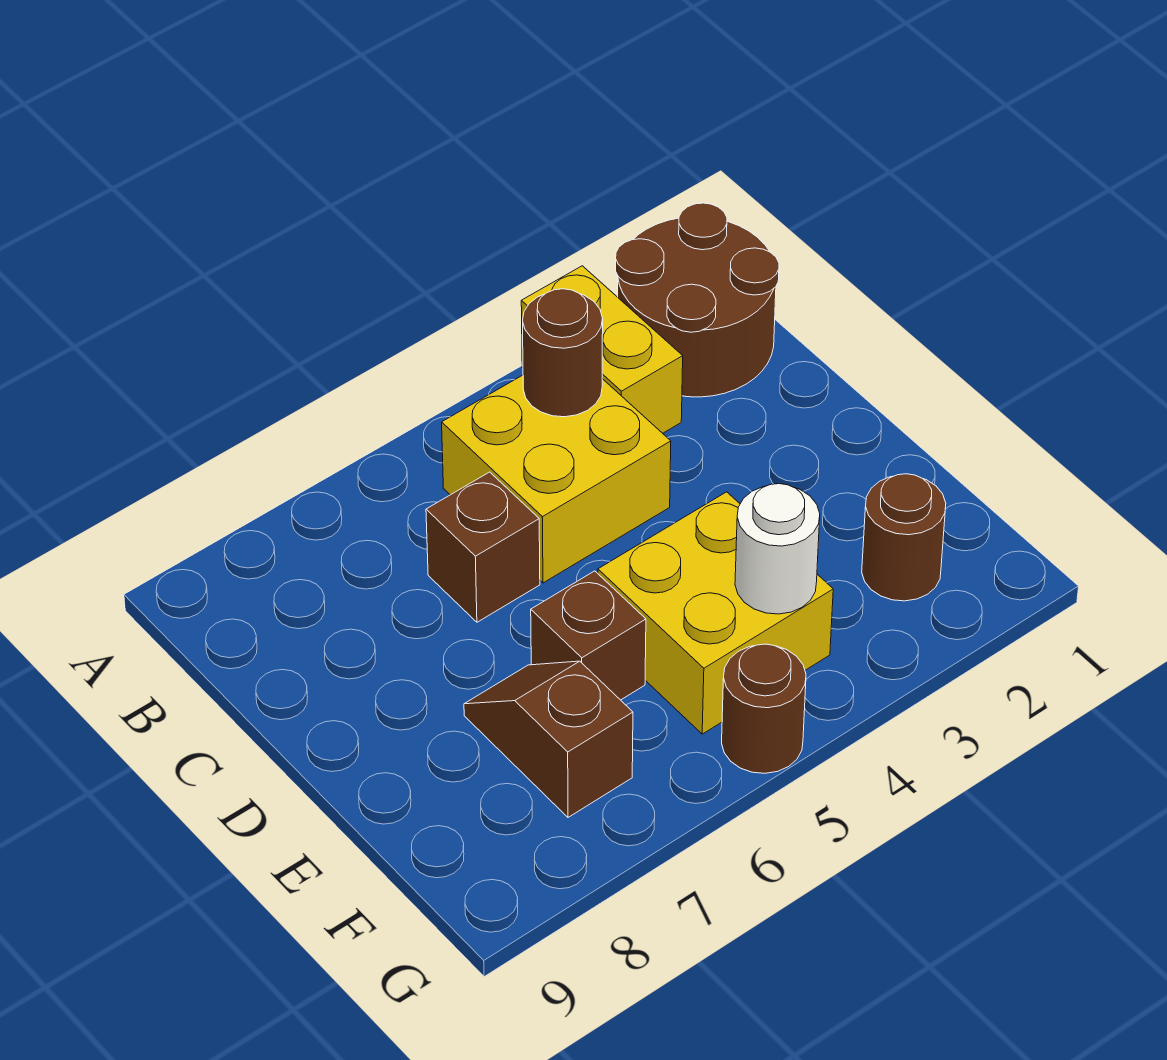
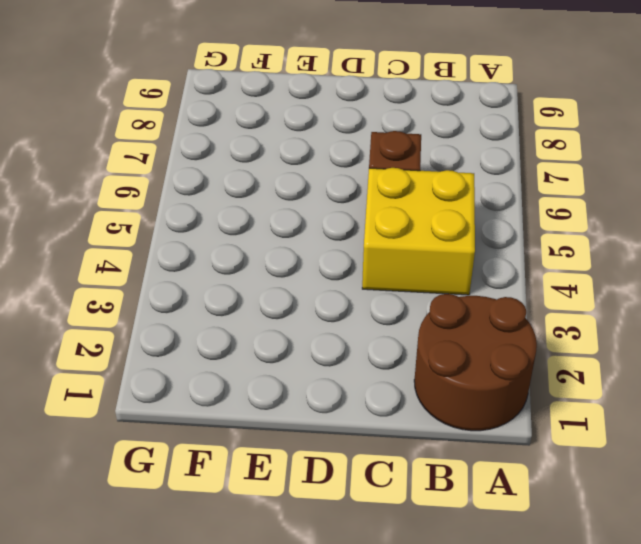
none -> yellow brick A3:B3 level 1
none -> yellow brick E4:F5 level 1

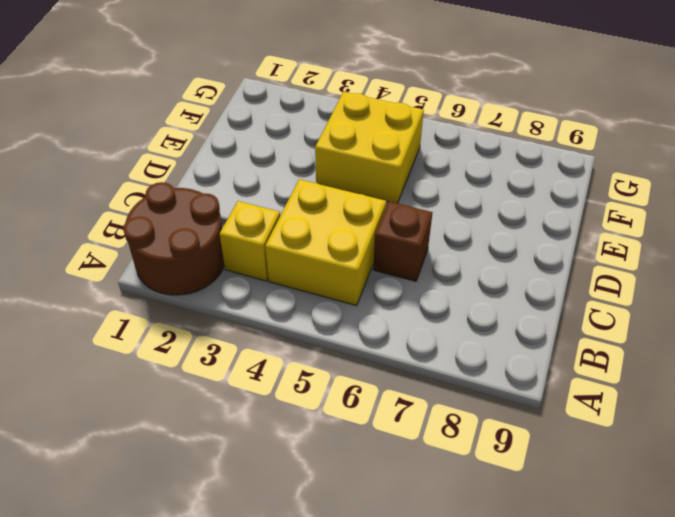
yellow brick B3 level 1 -> yellow brick A3:B3 level 1
none -> brown brick E6 level 1
none -> brown slope E7:F7 level 1 top F

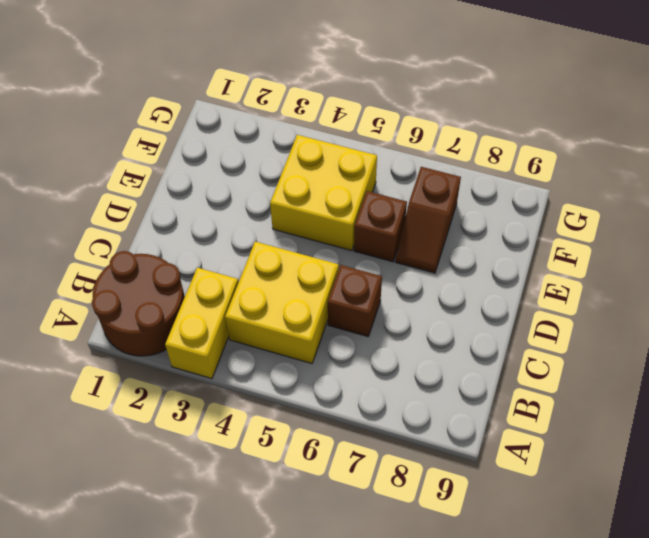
none -> brown round brick F2 level 1
none -> brown round brick G5 level 1

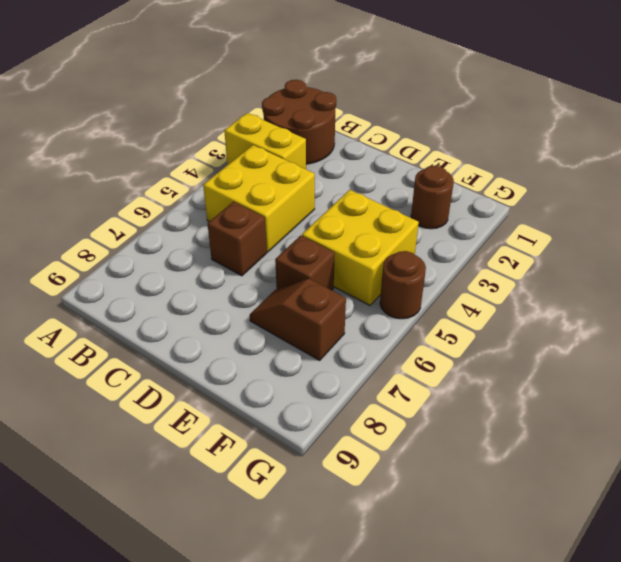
none -> brown round brick B4 level 2
none -> white round brick F4 level 2

